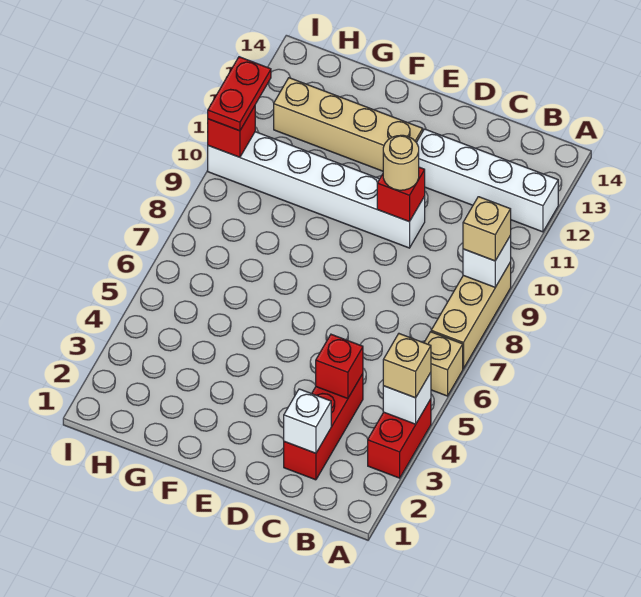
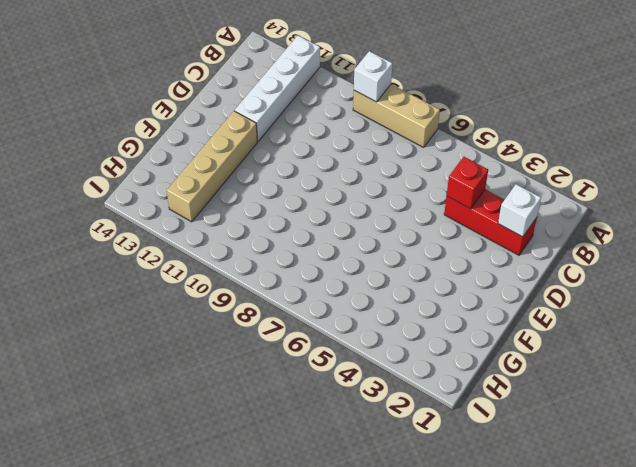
none -> red brick A3:A4 level 1
none -> tan brick A6 level 1
none -> white brick D10:I10 level 1

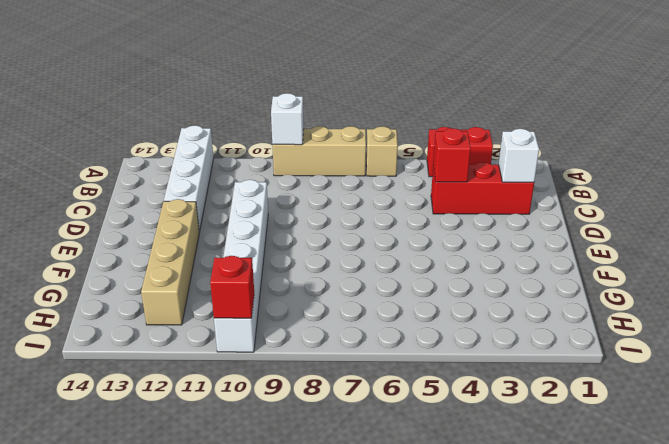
none -> white brick A4 level 2
none -> red brick D10 level 2
none -> tan brick A4 level 3

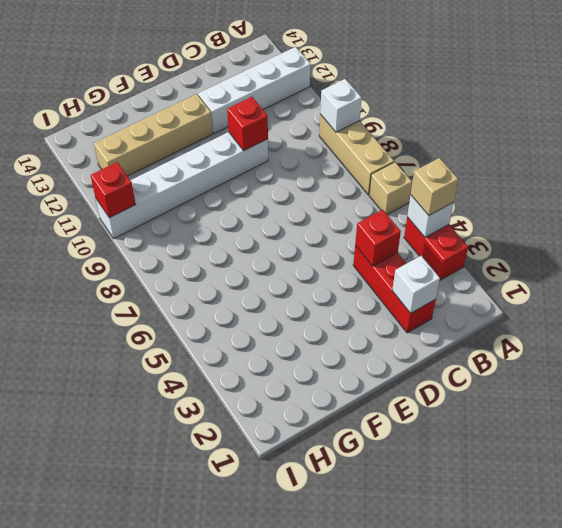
none -> tan brick A9 level 3
none -> tan round brick D10 level 3
none -> red plate I10:I11 level 3

